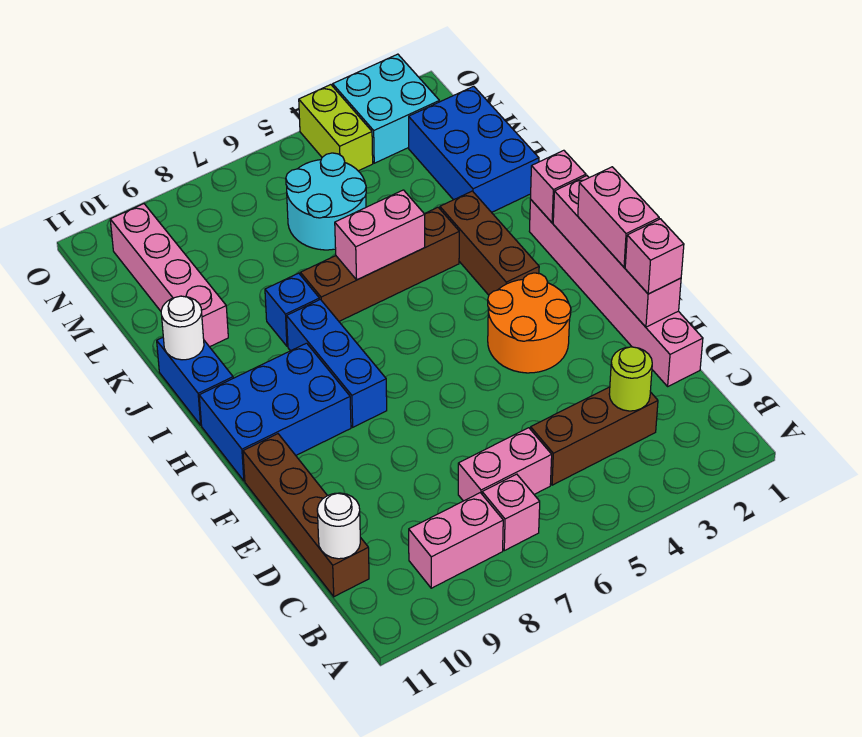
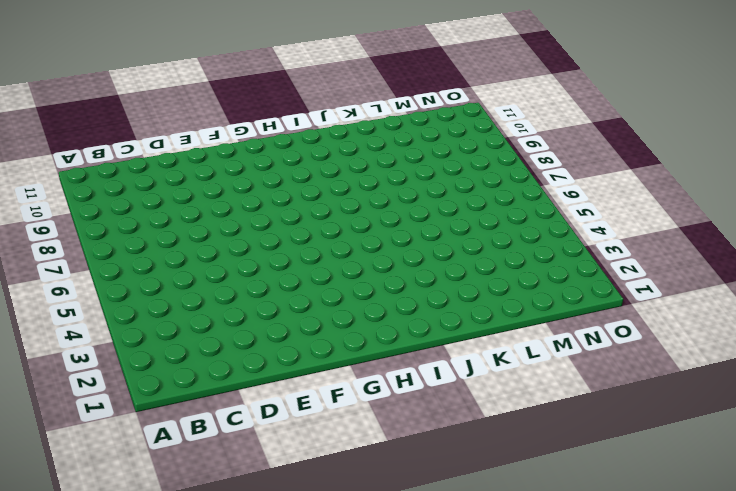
none -> pink brick B7 level 1
none -> pink brick B8:B9 level 1
none -> brown brick C3:C5 level 1

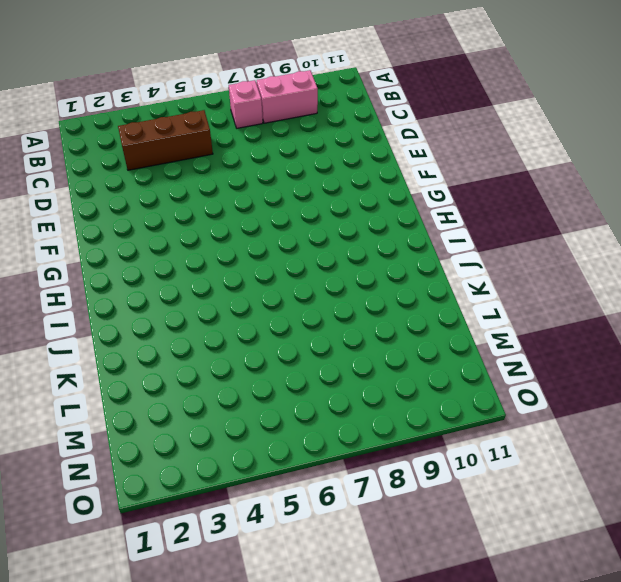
none -> pink brick C6:C7 level 1
none -> brown brick C11:F11 level 1
none -> pink brick D1:I1 level 1

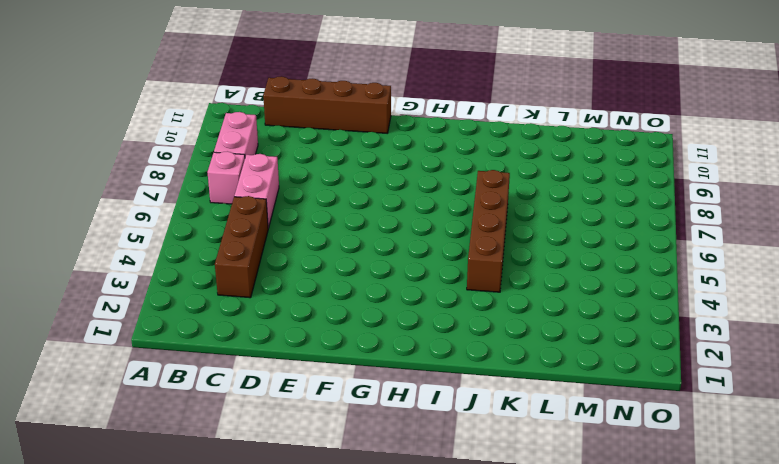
none -> pink brick D1:I1 level 1
none -> orange round brick F3:G4 level 1
none -> blue brick G8:I8 level 1

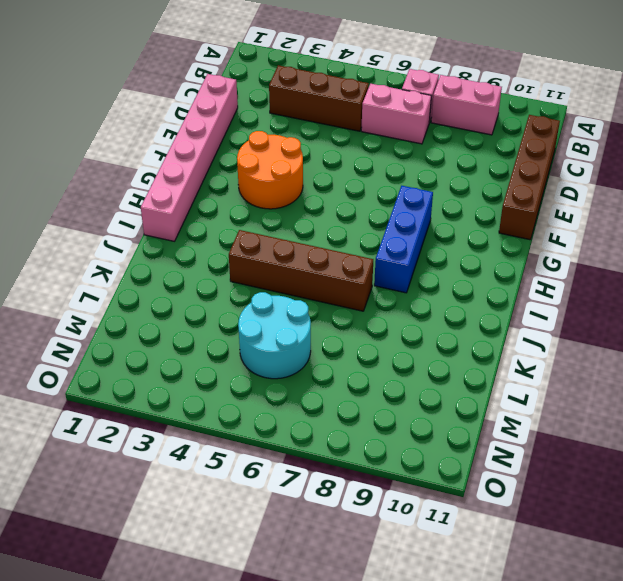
none -> blue brick G9:H11 level 1
none -> brown brick H3:J3 level 1
none -> blue brick I11:J11 level 1

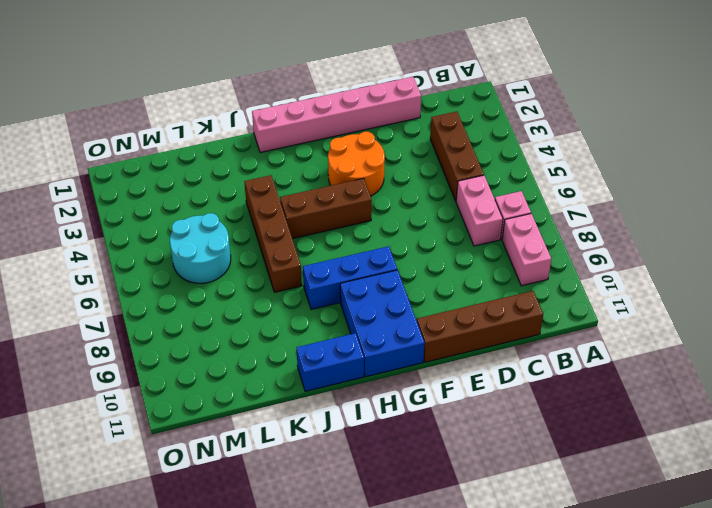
brown brick G5:I5 level 1 -> brown brick H3:J3 level 1
none -> blue brick J8 level 1
none -> blue brick K1:M2 level 1
none -> pink brick K10:N10 level 1

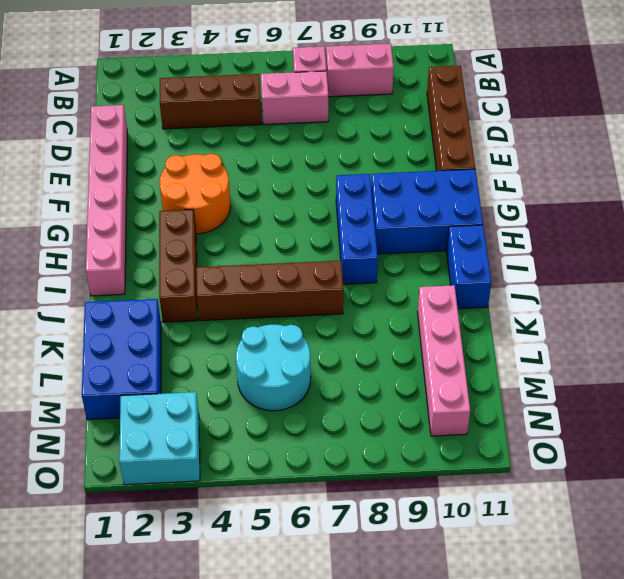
none -> blue brick J8 level 1
none -> lime brick N4:O4 level 1
none -> lime round brick C3 level 2

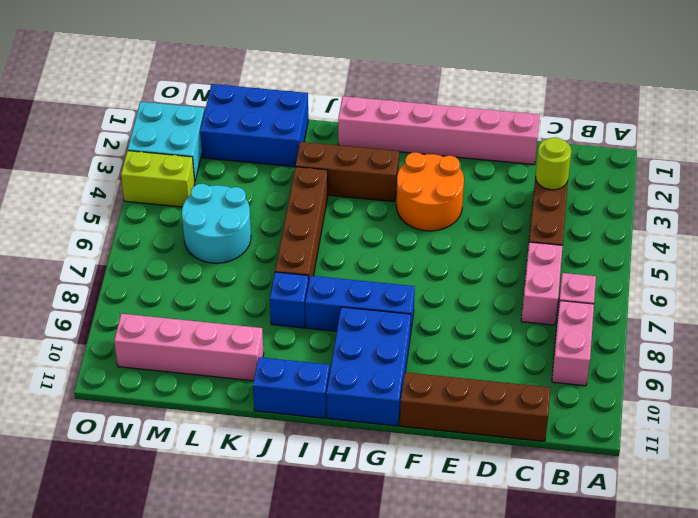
none -> white round brick C11 level 2
none -> pink brick E1:H1 level 2
none -> pink brick I1 level 2

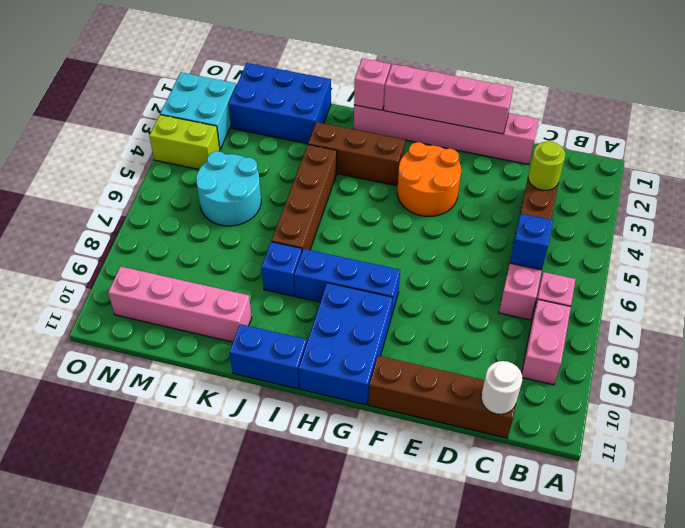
blue brick C6 level 2 -> none
none -> pink brick J5:J6 level 2
none -> white round brick J11 level 2
none -> pink brick E1 level 3

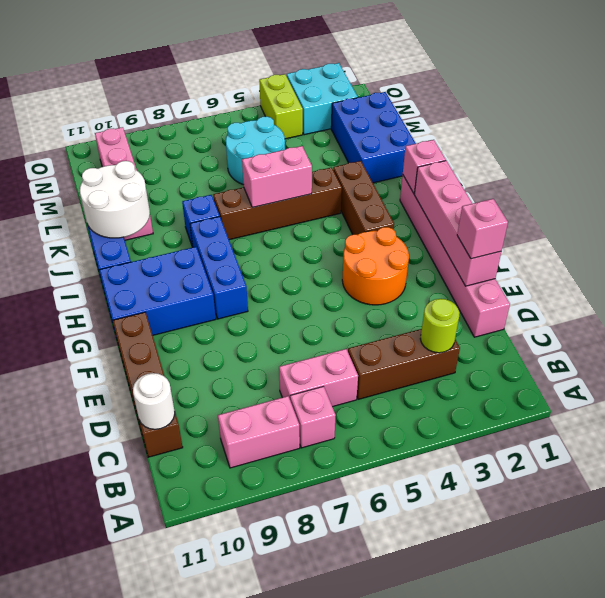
white round brick J10:K11 level 2 -> white round brick J11 level 2
none -> pink brick F1:G1 level 3

